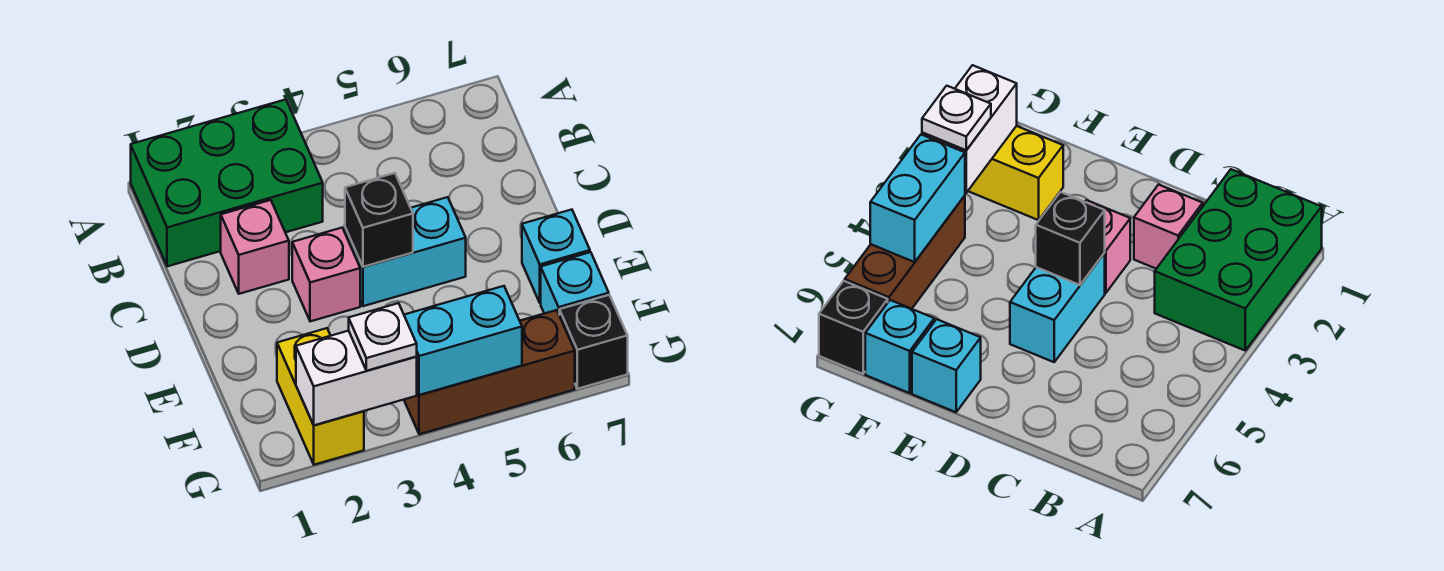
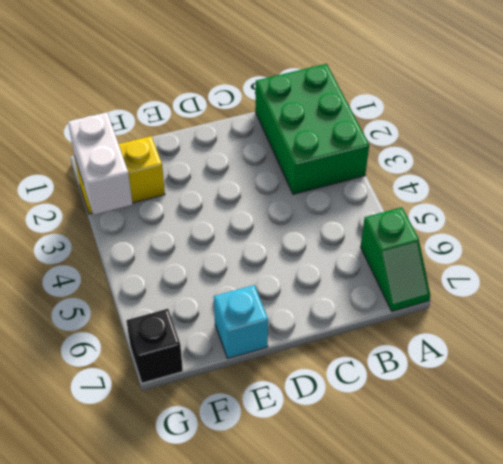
green slope A6:A7 level 1 top 6 -> none
none -> pink brick C2 level 1
none -> pink brick D3 level 1
none -> cyan brick D4:D5 level 1

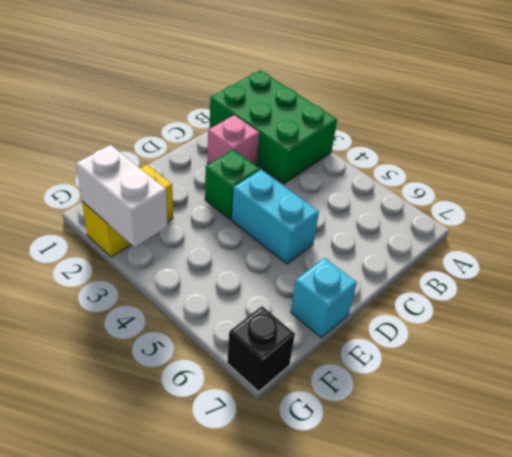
green brick D3 level 1 -> pink brick D3 level 1
none -> cyan brick F7 level 1
none -> brown brick G4:G6 level 1
none -> black brick D4 level 2

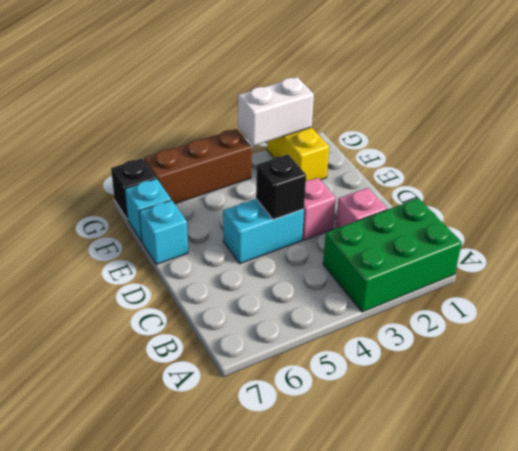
none -> cyan brick G4:G5 level 2
none -> white plate G3 level 3

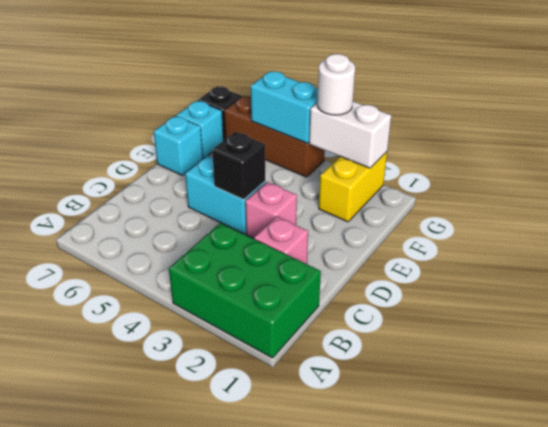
white round brick G3 level 3 -> white plate G3 level 3

